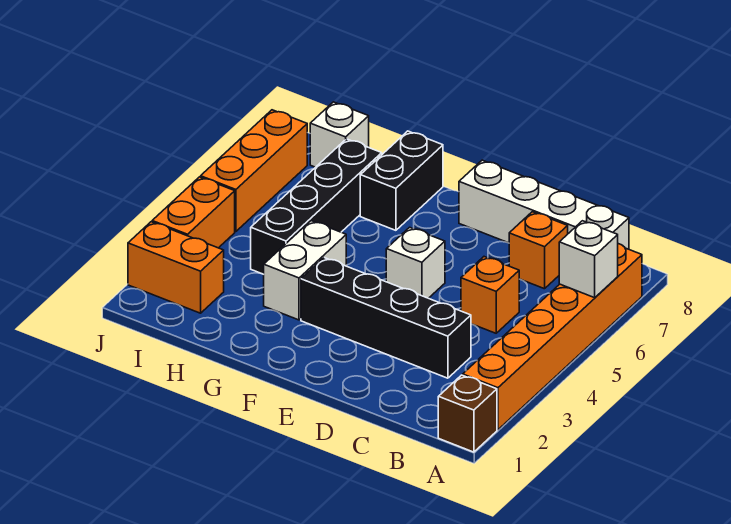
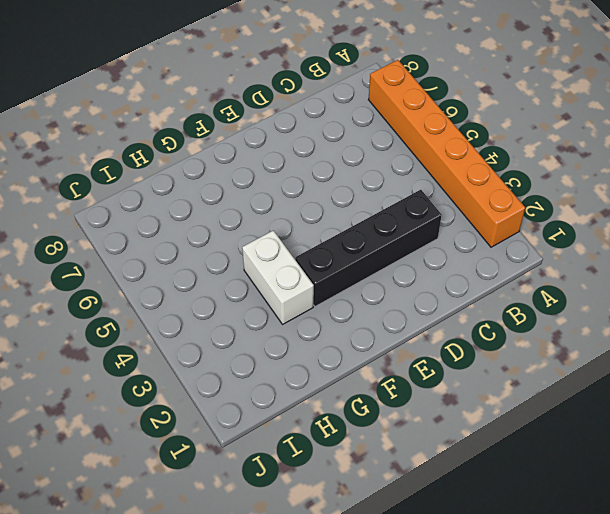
none -> brown brick A1 level 1
none -> white brick B8:E8 level 1
none -> orange brick C5 level 1

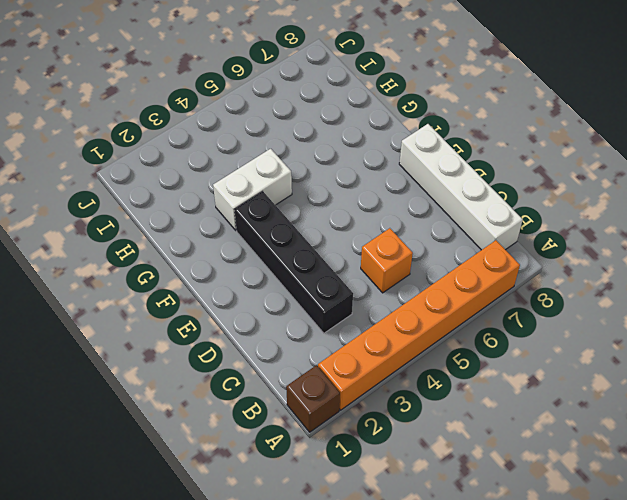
none -> orange brick C7 level 1
none -> white brick E5 level 1
none -> black brick G7:G8 level 1

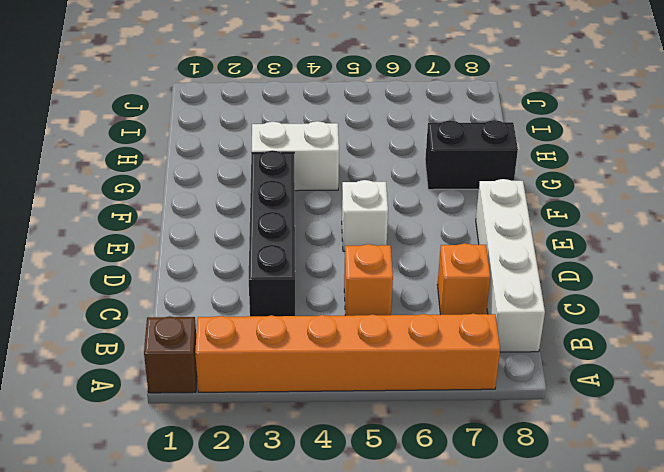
none -> black brick H4:H7 level 1
none -> orange brick I2:J2 level 1
none -> white brick I8 level 1

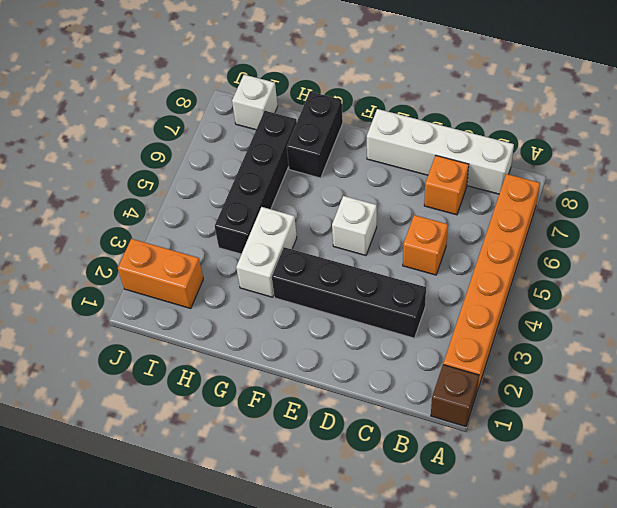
none -> orange brick J3:J4 level 1
none -> orange brick J5:J7 level 1
none -> white brick A6 level 2

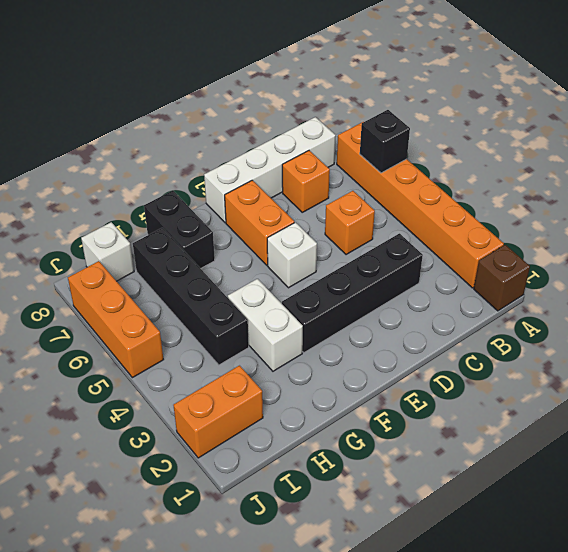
black brick A6 level 2 -> white brick A6 level 2
orange brick E6:E7 level 1 -> orange brick J3:J4 level 1

